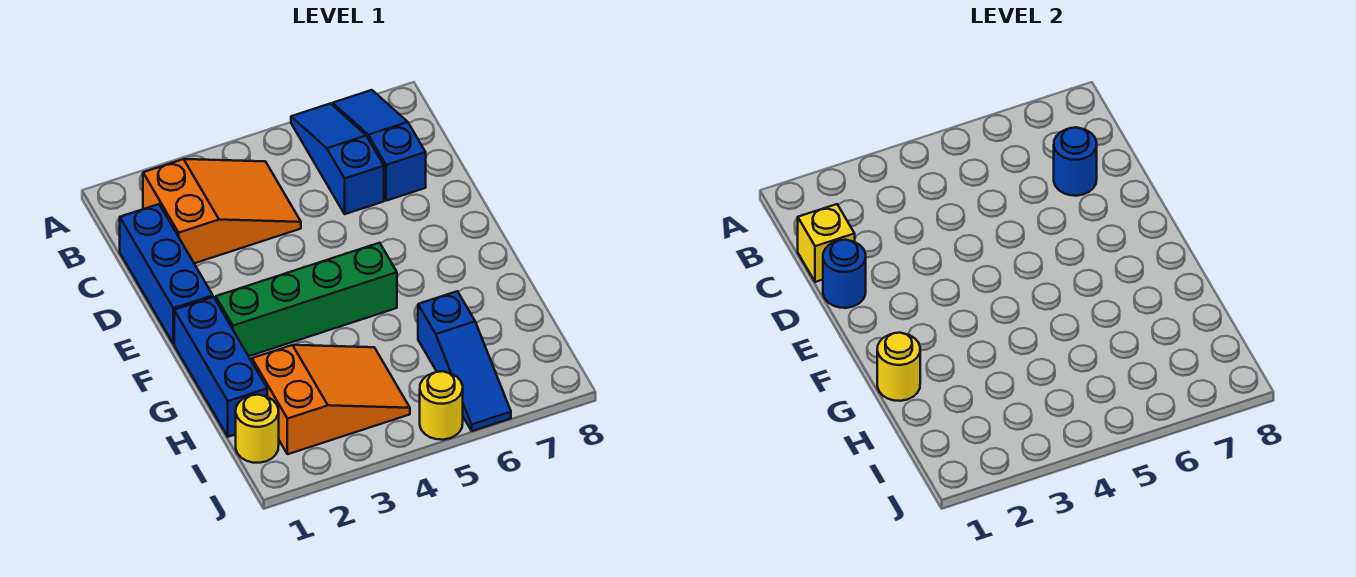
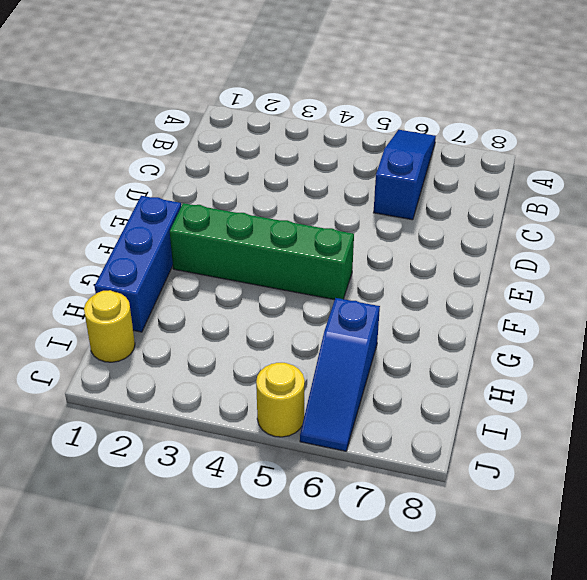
none -> blue slope A7:C7 level 1 top C
none -> orange slope B2:C4 level 1 top 2
none -> blue brick C1:E1 level 1

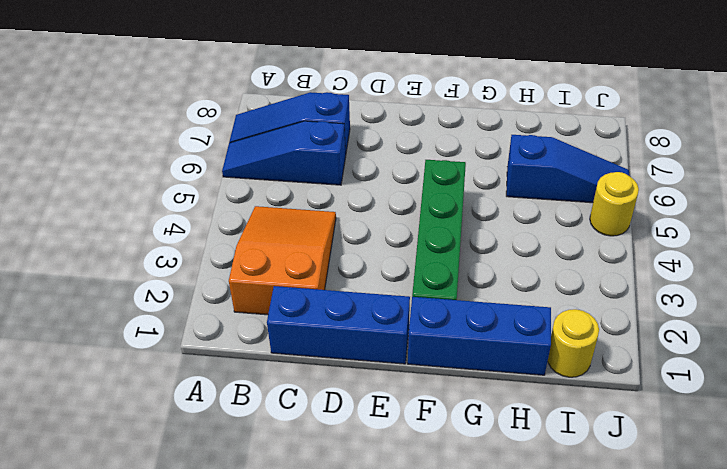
none -> orange slope H2:I4 level 1 top 2
none -> yellow brick C1 level 2
none -> blue round brick C7 level 2

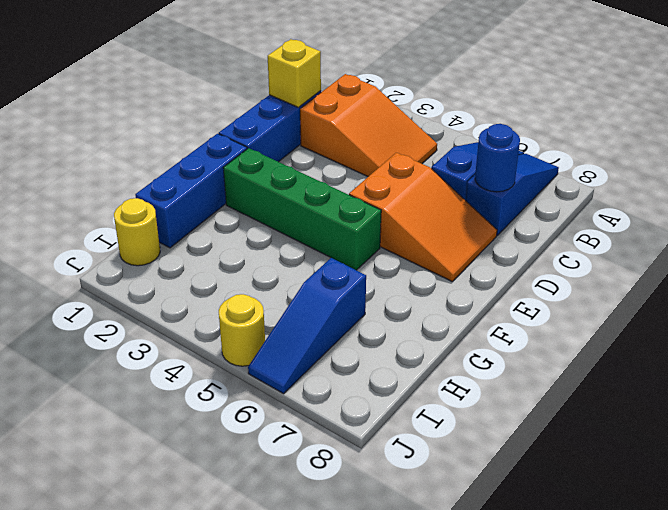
orange slope D5:E7 level 1 top 5 -> orange slope H2:I4 level 1 top 2
none -> blue round brick D1 level 2
none -> yellow round brick G1 level 2

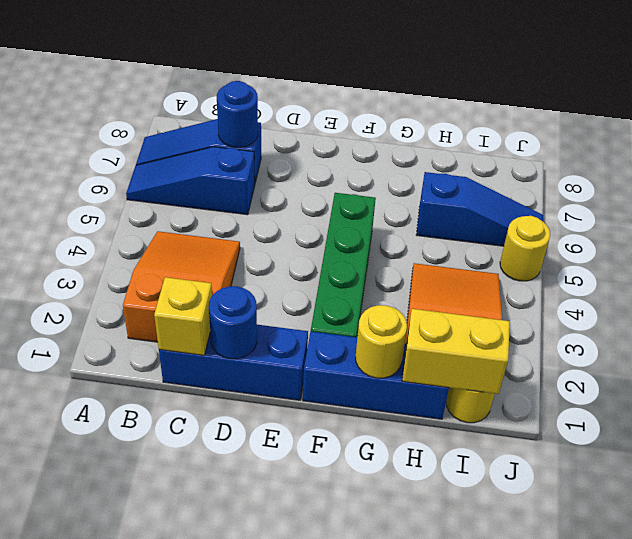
yellow brick H1:I1 level 2 -> none

